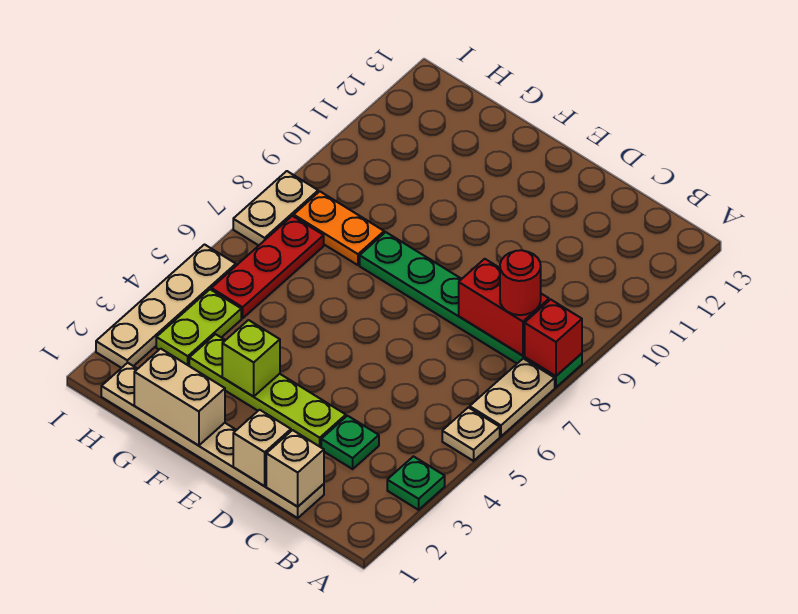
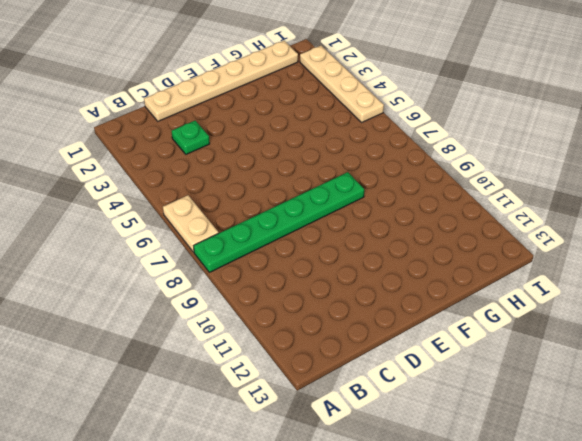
none -> green plate A3 level 1
none -> tan plate A5 level 1
none -> lime plate D3:G3 level 1

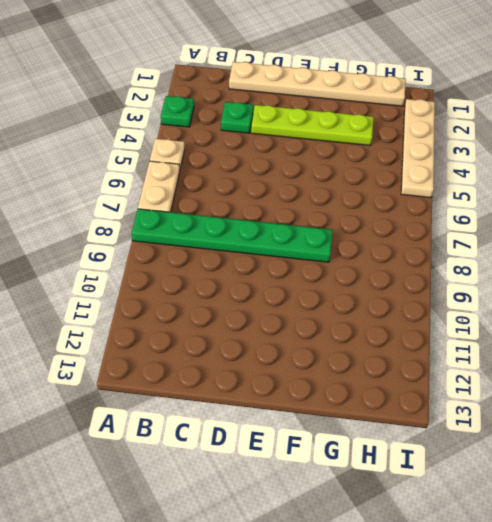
none -> orange plate G8:H8 level 1
none -> lime plate H3:H4 level 1
none -> red plate H5:H7 level 1

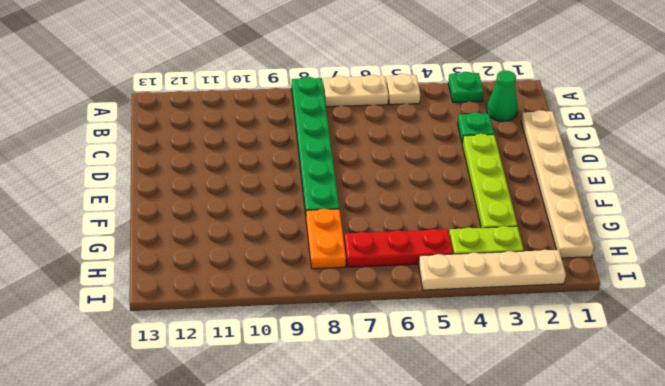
green cone B2 level 1 -> none
none -> tan plate I7:I8 level 1
none -> red brick A8 level 2
none -> red brick B8:C8 level 2

